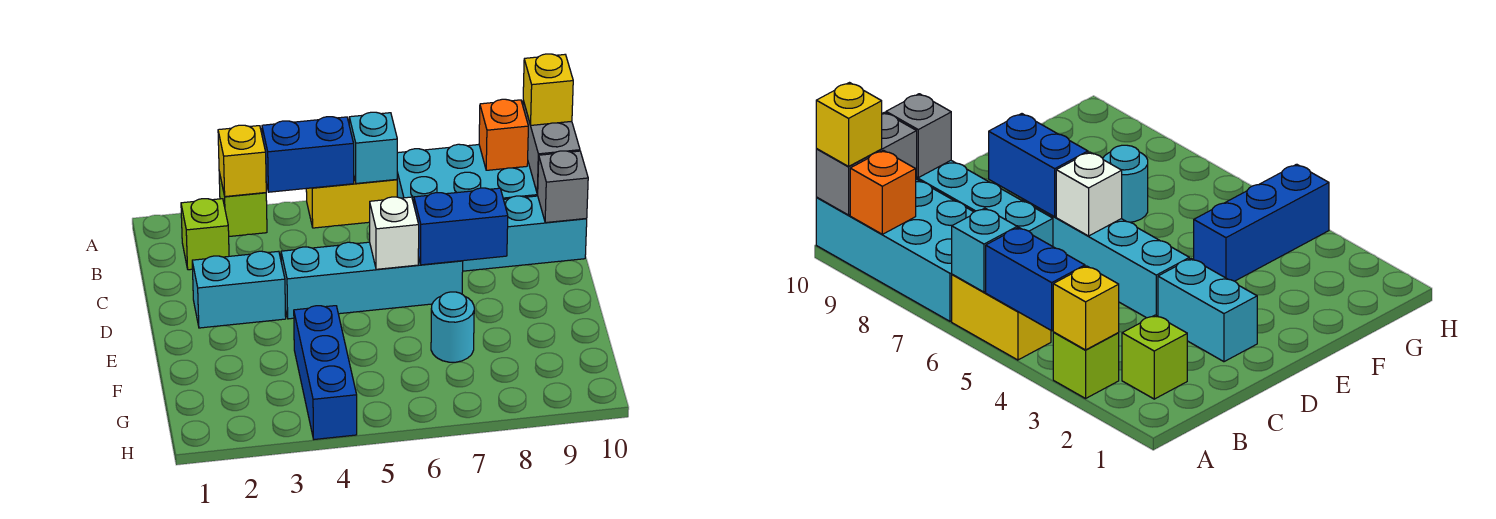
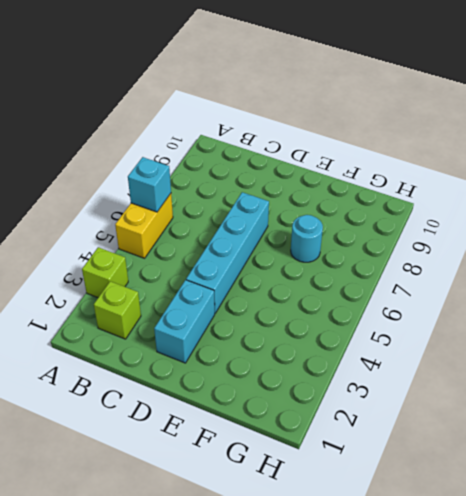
none -> cyan brick A7:B10 level 1
none -> cyan brick C7:C10 level 1
none -> blue brick F4:H4 level 1

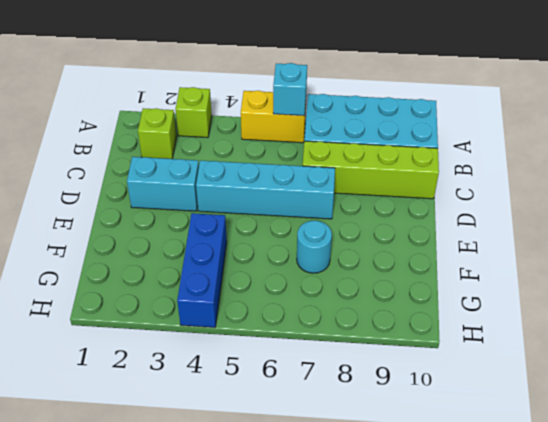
lime brick C7:C10 level 1 -> cyan brick C7:C10 level 1
none -> yellow brick A3 level 2
none -> blue brick A4:A5 level 2
none -> orange brick A9 level 2

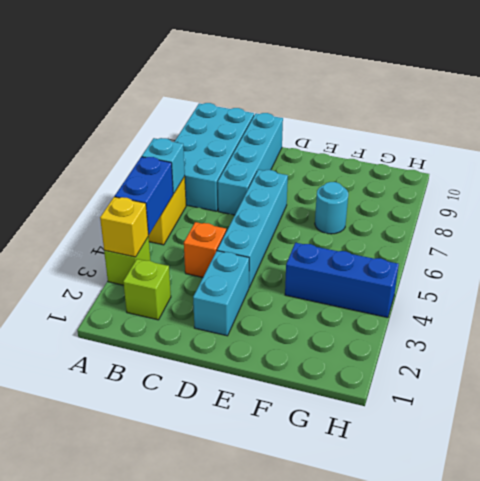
orange brick C4 level 1 -> orange brick A9 level 2
none -> grey brick A10:B10 level 2
none -> grey brick C10 level 2
none -> white brick D6 level 2

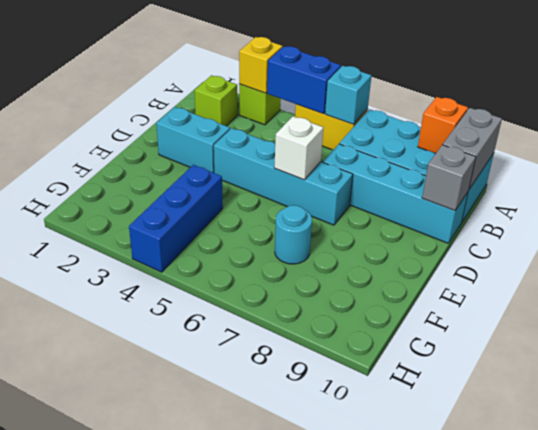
none -> blue brick D7:D8 level 2
none -> yellow brick A10 level 3

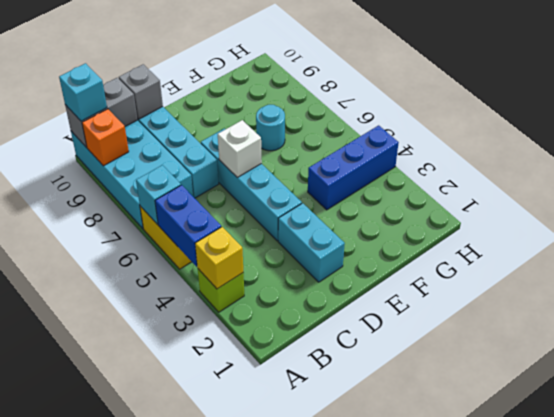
cyan brick A10 level 3 -> yellow brick A10 level 3
none -> lime brick B2 level 1
none -> blue brick D7:D8 level 2

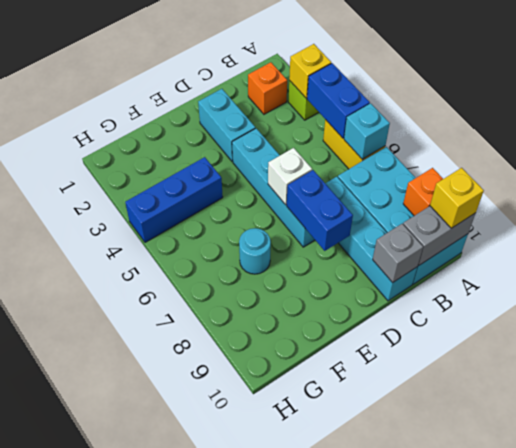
orange brick B2 level 1 -> lime brick B2 level 1

